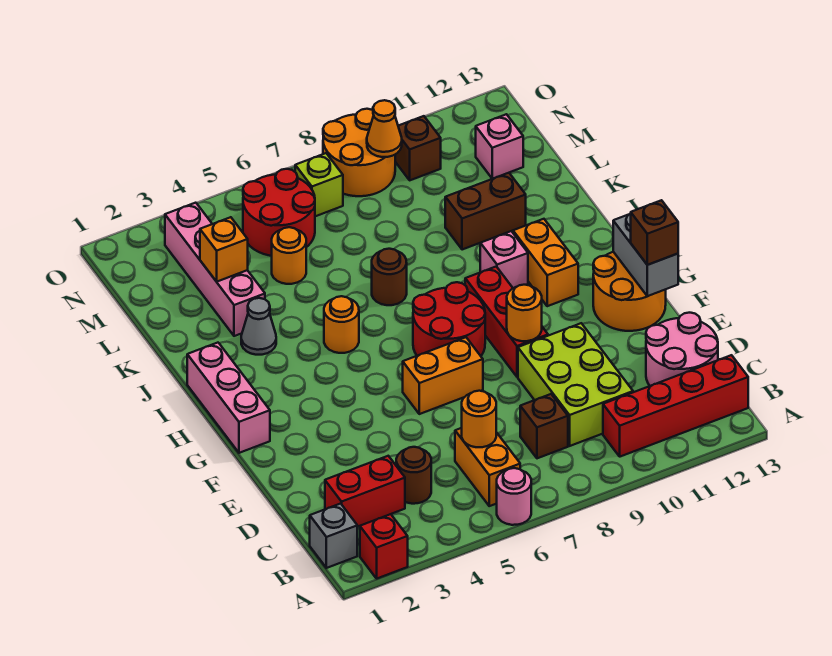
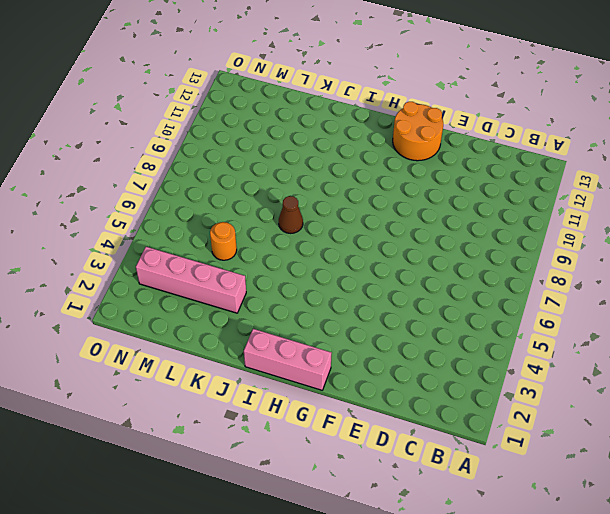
brown cone J7 level 1 -> brown round brick J7 level 1
none -> red brick A2 level 1
none -> pink round brick A6 level 1
none -> grey brick B1 level 1
none -> orange brick B6:C6 level 1

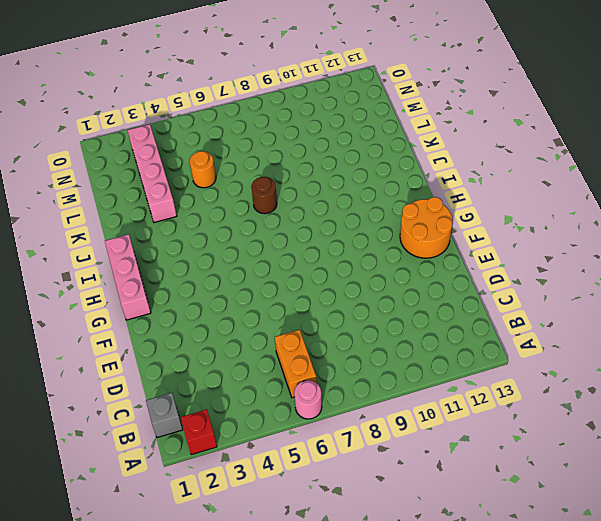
none -> red brick B10:B13 level 1
none -> red brick C2:C3 level 1
none -> brown round brick C4 level 1
none -> brown brick C8 level 1

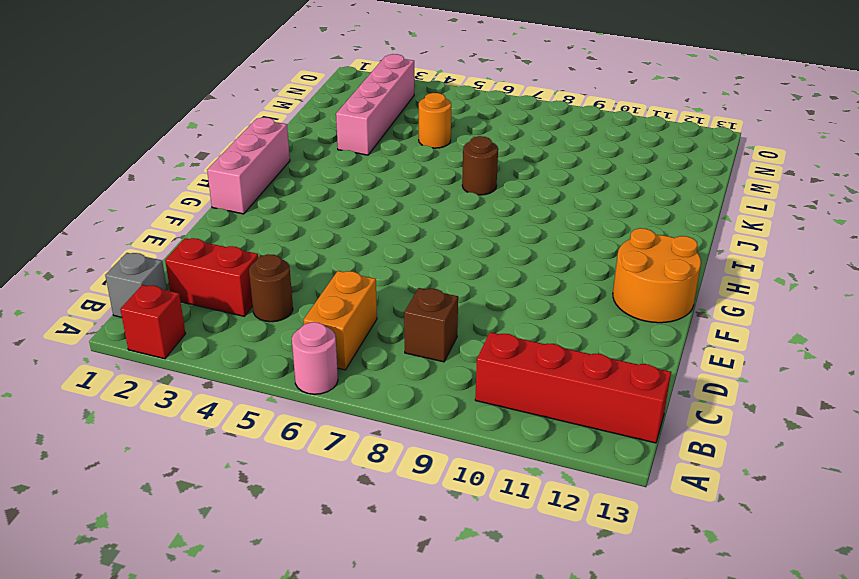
none -> lime brick C9:E10 level 1
none -> pink round brick C12:D13 level 1
none -> orange brick F6:F7 level 1
none -> red brick F9:H9 level 1

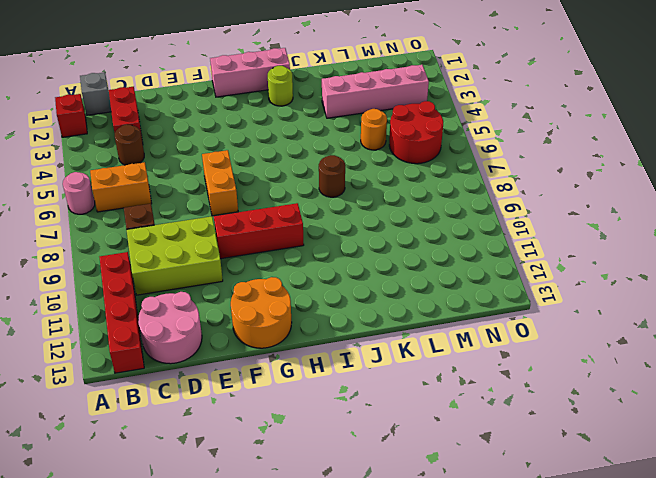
lime round brick I2 level 1 -> none
none -> red round brick G7:H8 level 1
none -> orange brick H11:I11 level 1
none -> orange round brick I5 level 1
none -> pink brick I10 level 1

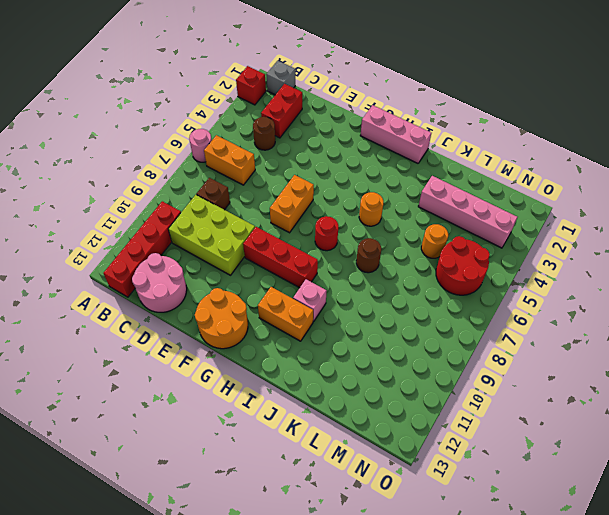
red round brick H7 level 1 -> red round brick G7:H8 level 1
none -> grey cone J3 level 1
none -> brown brick K10:K11 level 1
none -> pink brick M12 level 1
none -> lime brick N7 level 1

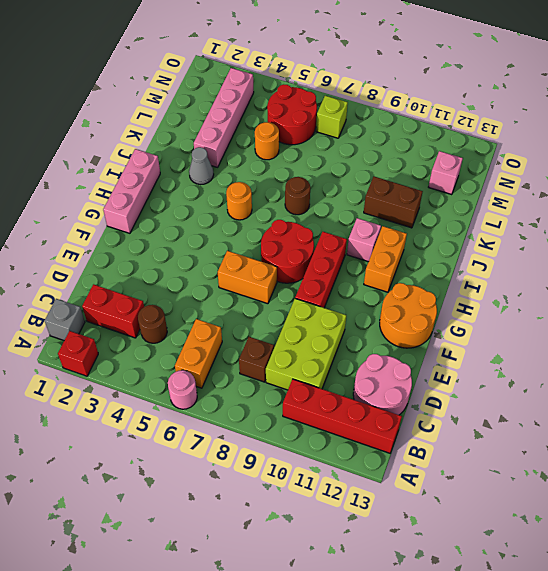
none -> orange round brick N8:O9 level 1
none -> brown brick N10 level 1
none -> orange round brick C6 level 2
none -> orange round brick F9 level 2

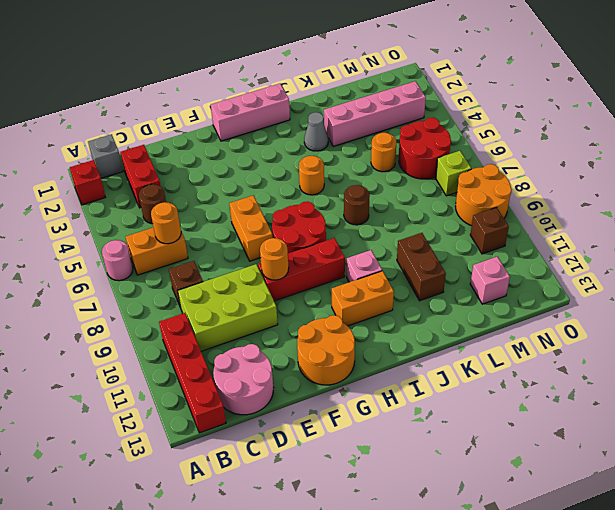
none -> grey brick F13:G13 level 2
none -> orange brick L3 level 2
none -> orange cone N9 level 2
none -> brown brick F13 level 3

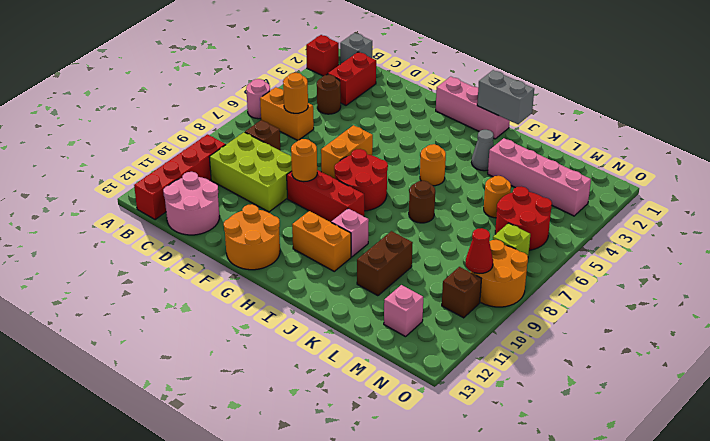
grey brick I1:J1 level 2 -> grey brick F13:G13 level 2
red cone N9 level 2 -> orange cone N9 level 2
none -> orange brick L3 level 2
none -> brown brick F13 level 3

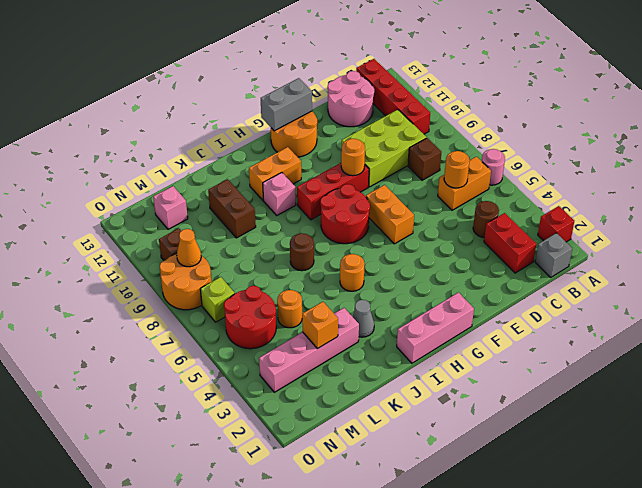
none -> brown brick F13 level 3

